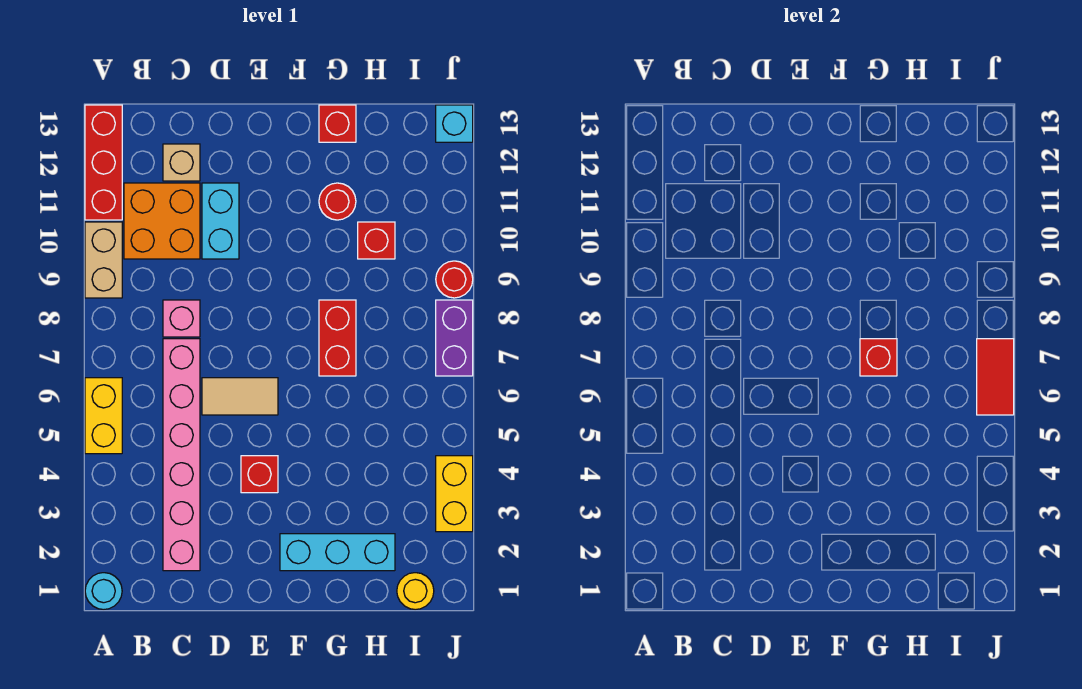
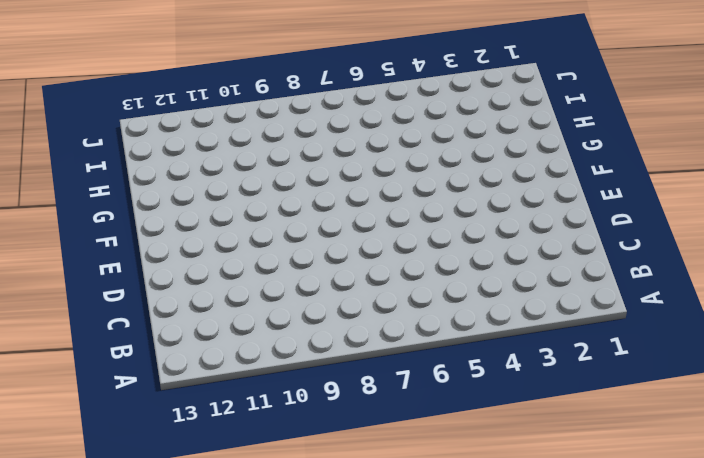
none -> cyan round brick A1 level 1
none -> yellow brick A5:A6 level 1
none -> tan brick A9:A10 level 1

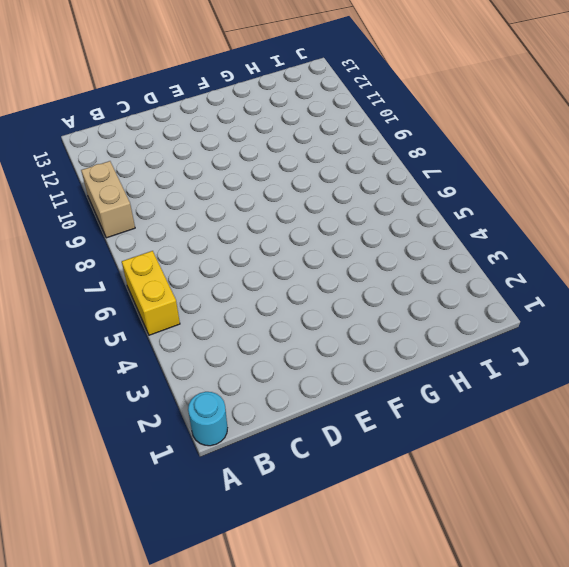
none -> red brick A11:A13 level 1
none -> orange brick B10:C11 level 1
none -> pink brick C2:C7 level 1

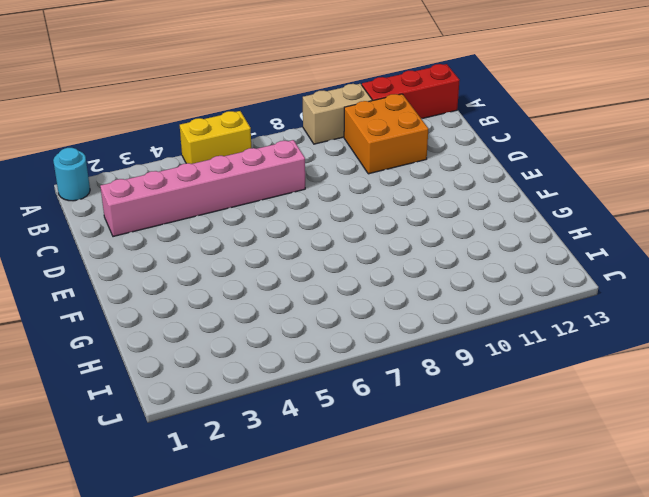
none -> pink brick C8 level 1
none -> tan brick C12 level 1
none -> tan tile D6:E6 level 1

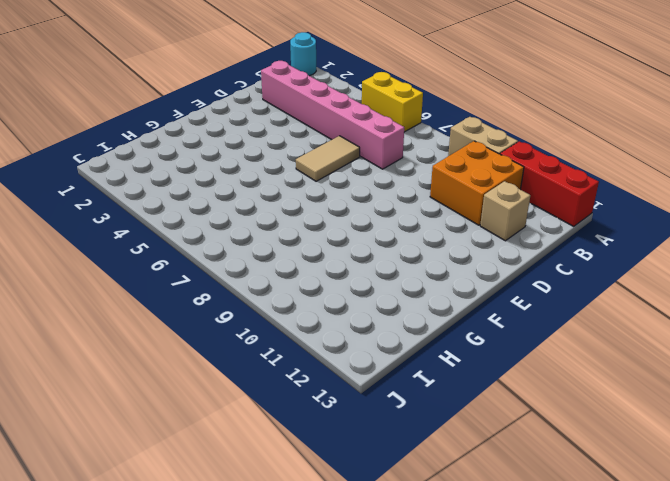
none -> pink brick C8 level 1
none -> cyan brick D10:D11 level 1
none -> red brick E4 level 1

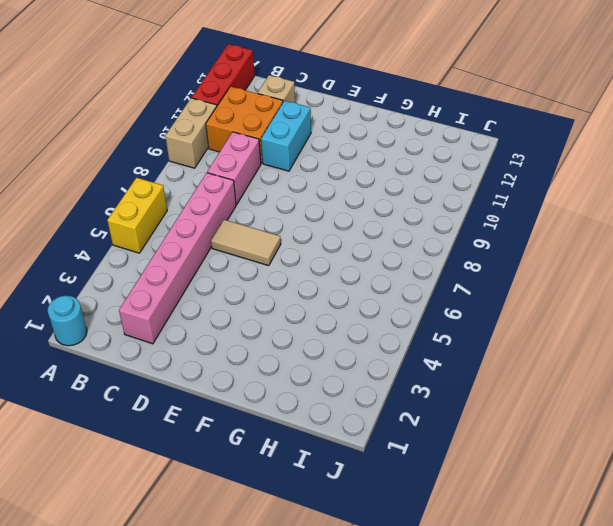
pink brick C8:C9 level 1 -> pink brick C8 level 1
none -> red brick E4 level 1
none -> cyan brick F2:H2 level 1
none -> red brick G7:G8 level 1

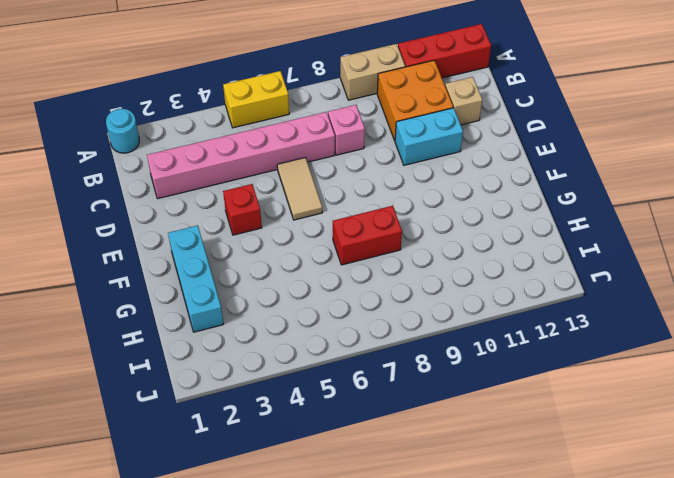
none -> red round brick G11 level 1
none -> red brick G13 level 1
none -> red brick H10 level 1

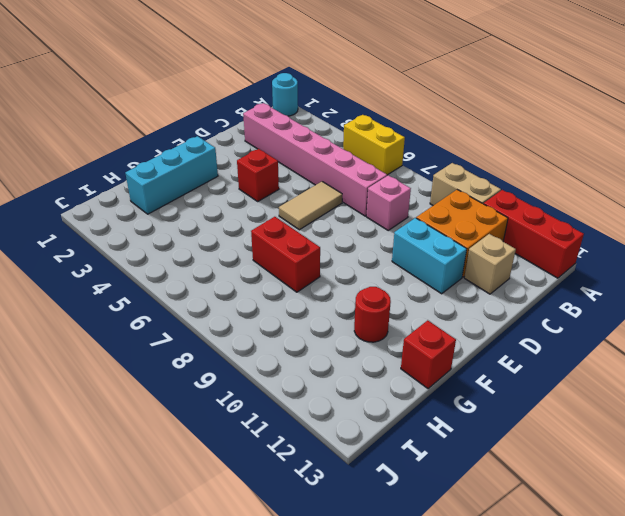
none -> red brick H10 level 1
none -> yellow round brick I1 level 1
none -> yellow brick J3:J4 level 1

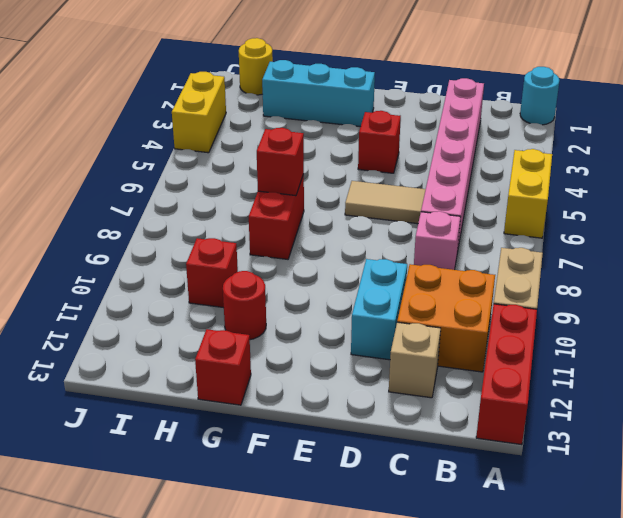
none -> purple brick J7:J8 level 1
none -> red round brick J9 level 1
none -> cyan brick J13 level 1

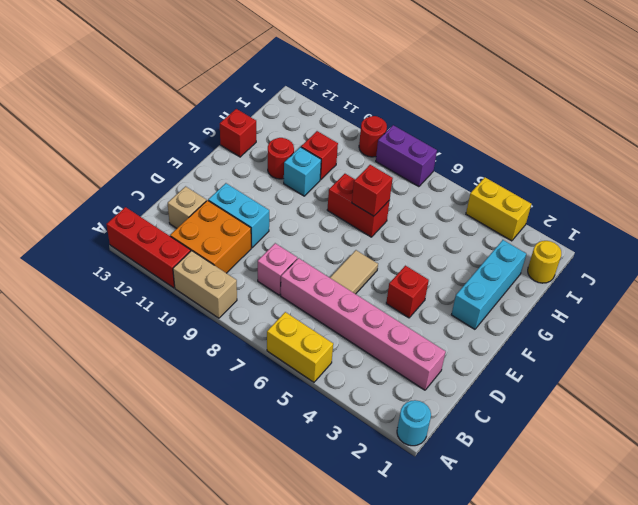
cyan brick G10 level 1 -> cyan brick J13 level 1
none -> red tile J6:J7 level 2

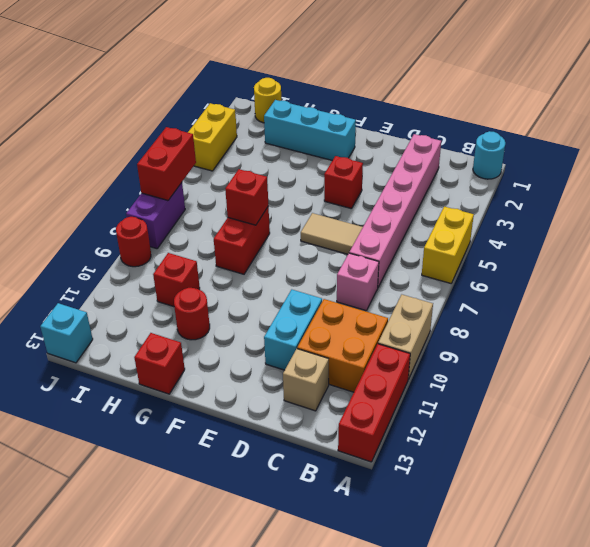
red brick J6:J7 level 2 -> red tile J6:J7 level 2

